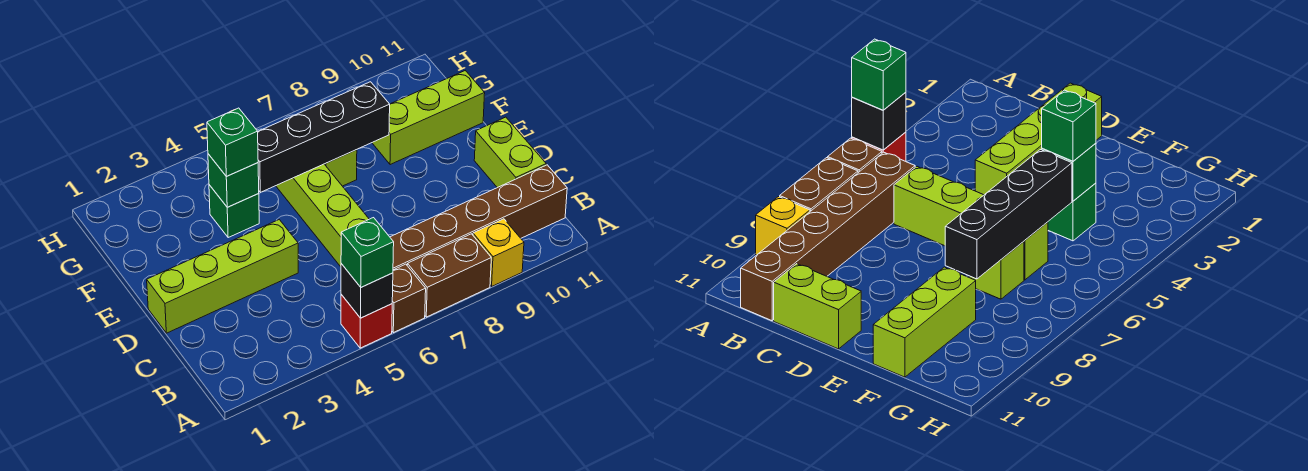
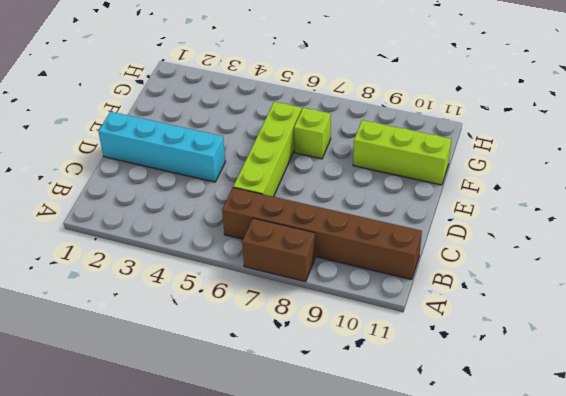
cyan brick D1:D4 level 1 -> lime brick D1:D4 level 1
none -> red brick A5 level 1
none -> brown brick A6 level 1
none -> yellow brick A9 level 1

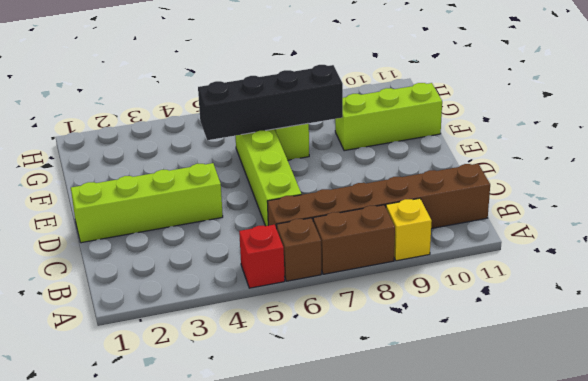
none -> lime brick C11:D11 level 1
none -> green brick F4 level 1
none -> black brick A5 level 2

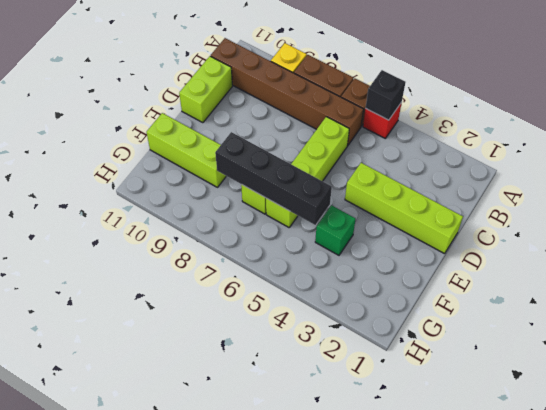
none -> green brick F4 level 2
none -> green brick A5 level 3
none -> green brick F4 level 3

